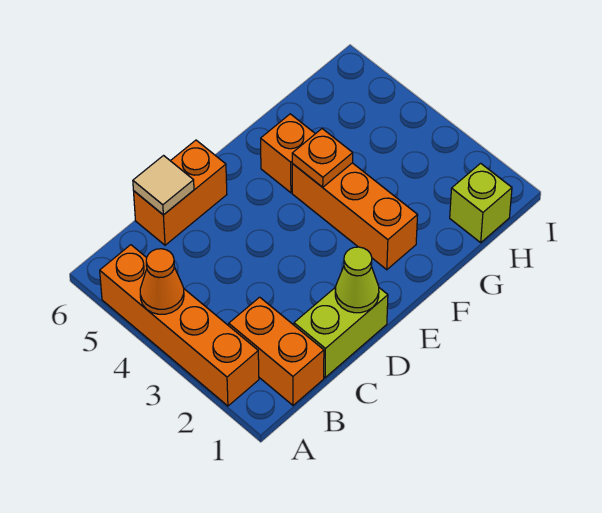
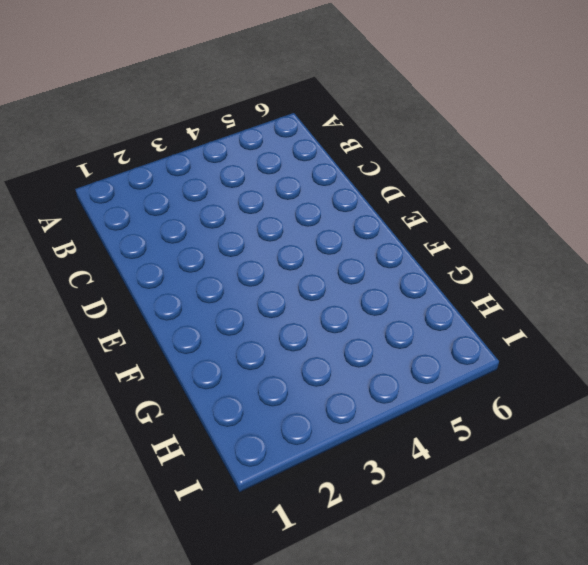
none -> orange brick A2:A5 level 1
none -> orange brick B1:B2 level 1

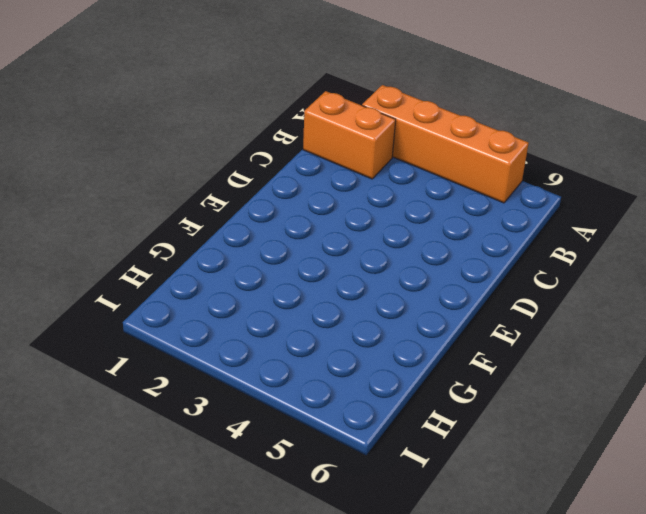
none -> lime brick C1:D1 level 1
none -> orange brick C6:D6 level 1

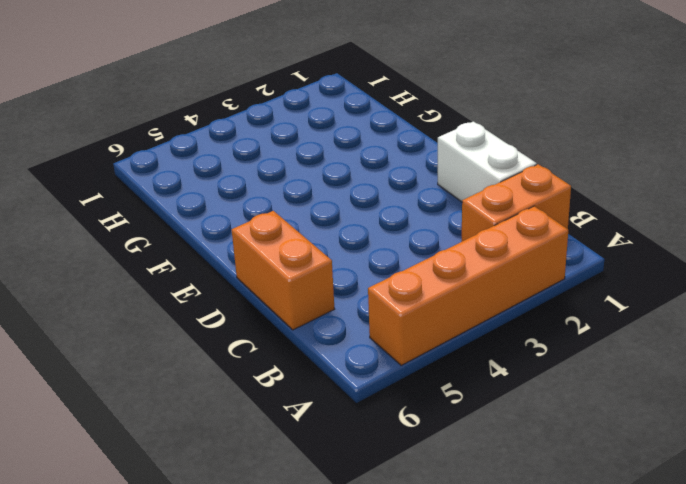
white brick C1:D1 level 1 -> lime brick C1:D1 level 1
none -> orange brick F2:F4 level 1
none -> orange brick F5 level 1

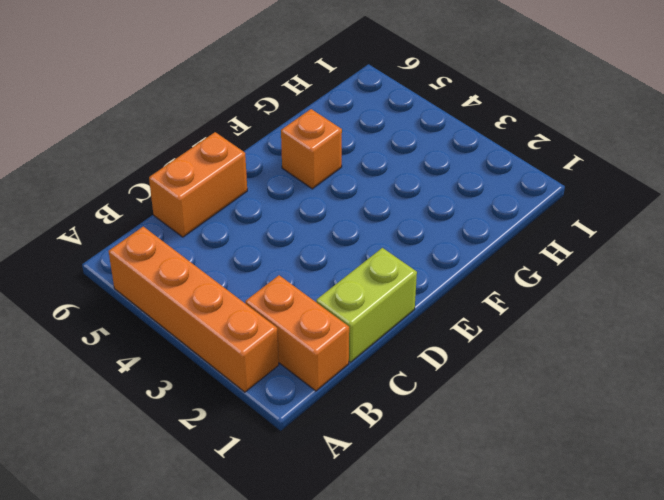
none -> orange brick F2:F4 level 1
none -> lime brick H1 level 1

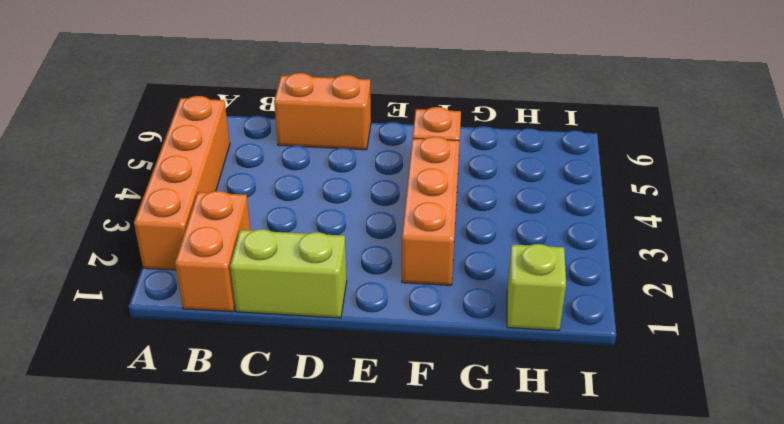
none -> orange cone A4 level 2
none -> tan tile C6 level 2

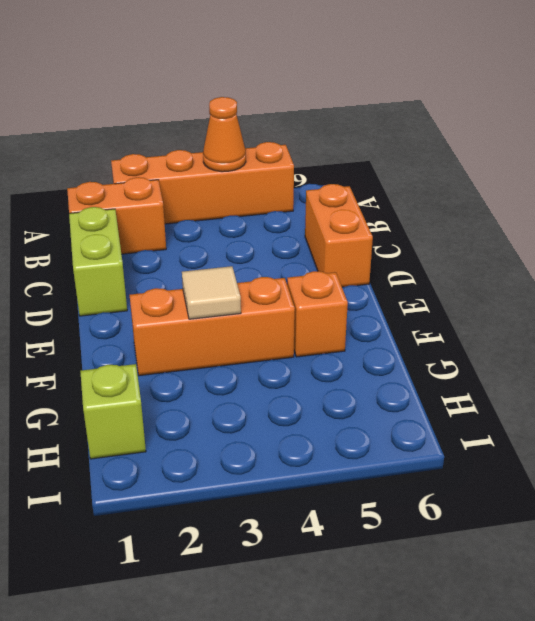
tan tile F3 level 2 -> tan tile C6 level 2
none -> lime cone D1 level 2
none -> orange plate F4 level 2

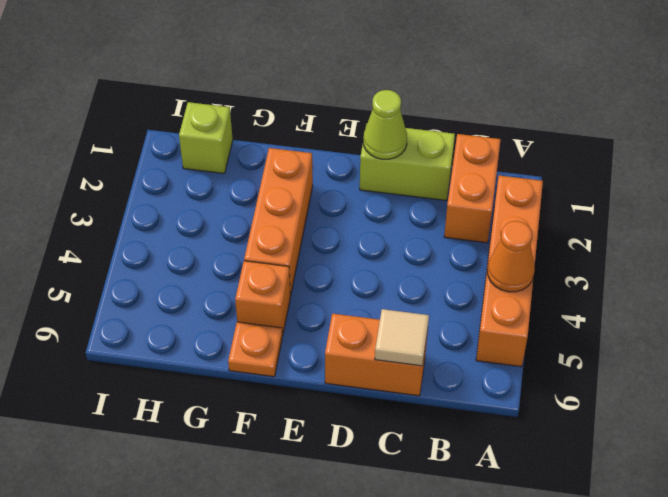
orange plate F6 level 1 -> orange plate F4 level 2

